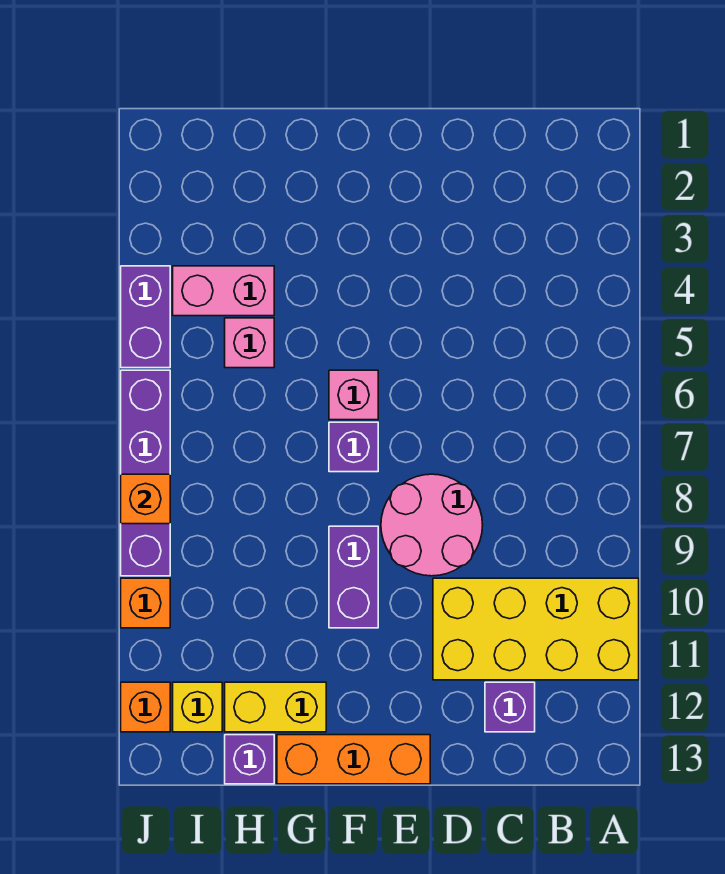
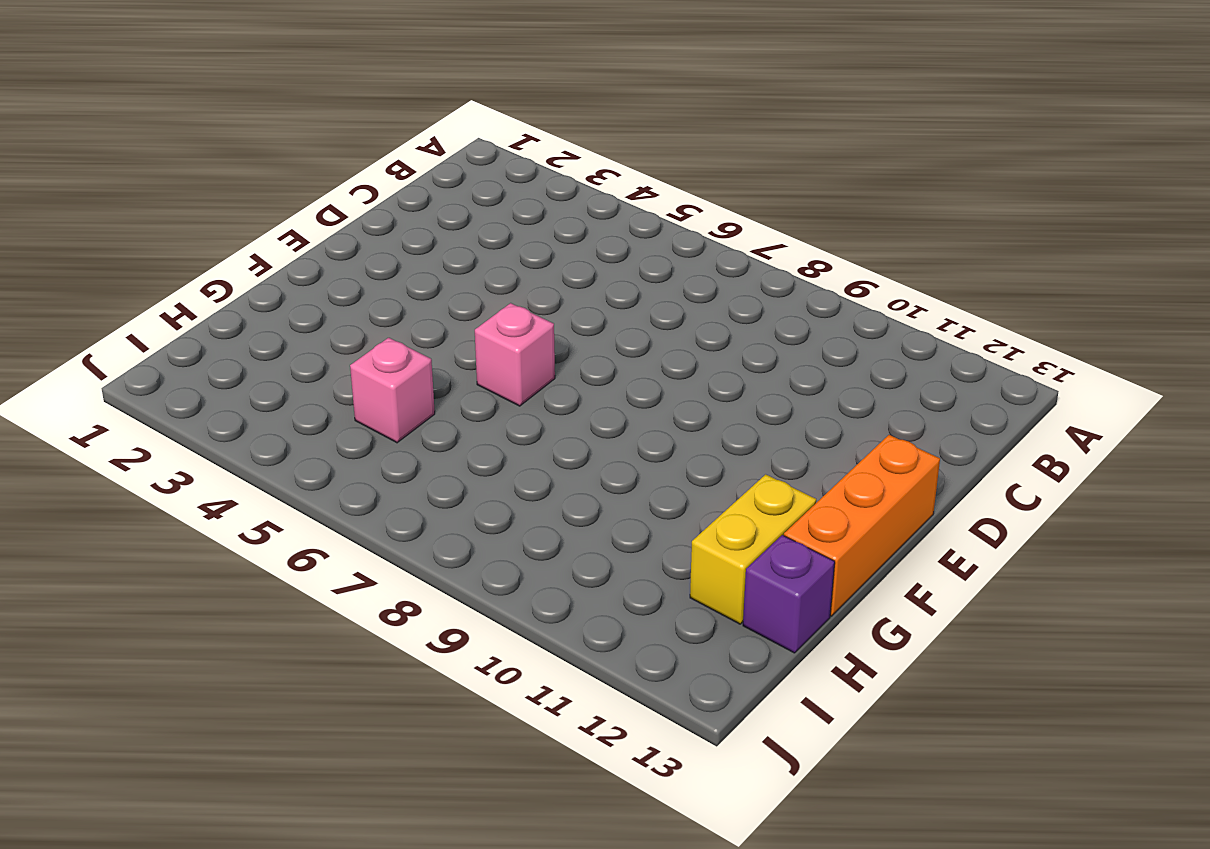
none -> yellow brick A10:D11 level 1
none -> purple brick C12 level 1
none -> pink round brick D8:E9 level 1

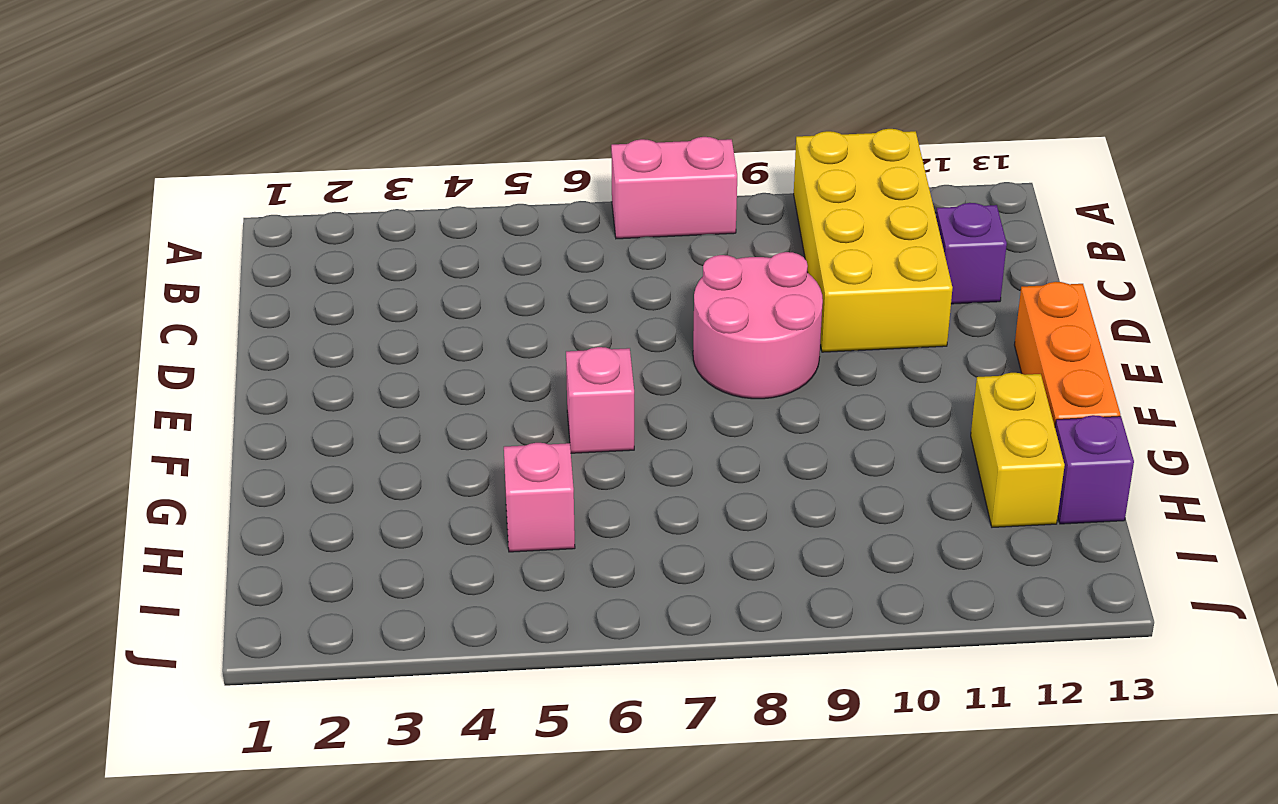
pink brick A7:A8 level 1 -> pink brick H4:I4 level 1
none -> purple brick F7 level 1
none -> purple brick F9:F10 level 1
none -> yellow brick I12 level 1

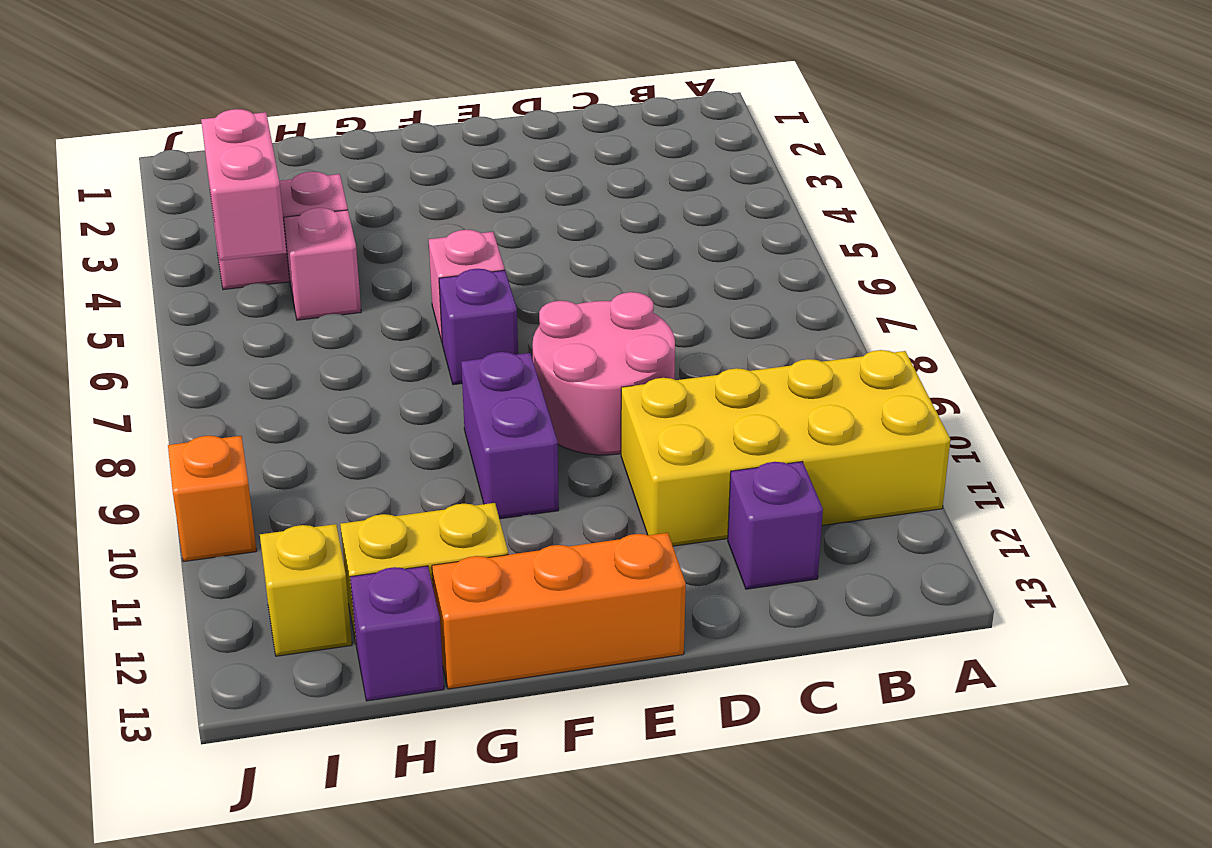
pink brick I4:I5 level 2 -> none
none -> purple brick J4:J5 level 1
none -> purple brick J6:J9 level 1
none -> orange brick J12 level 1

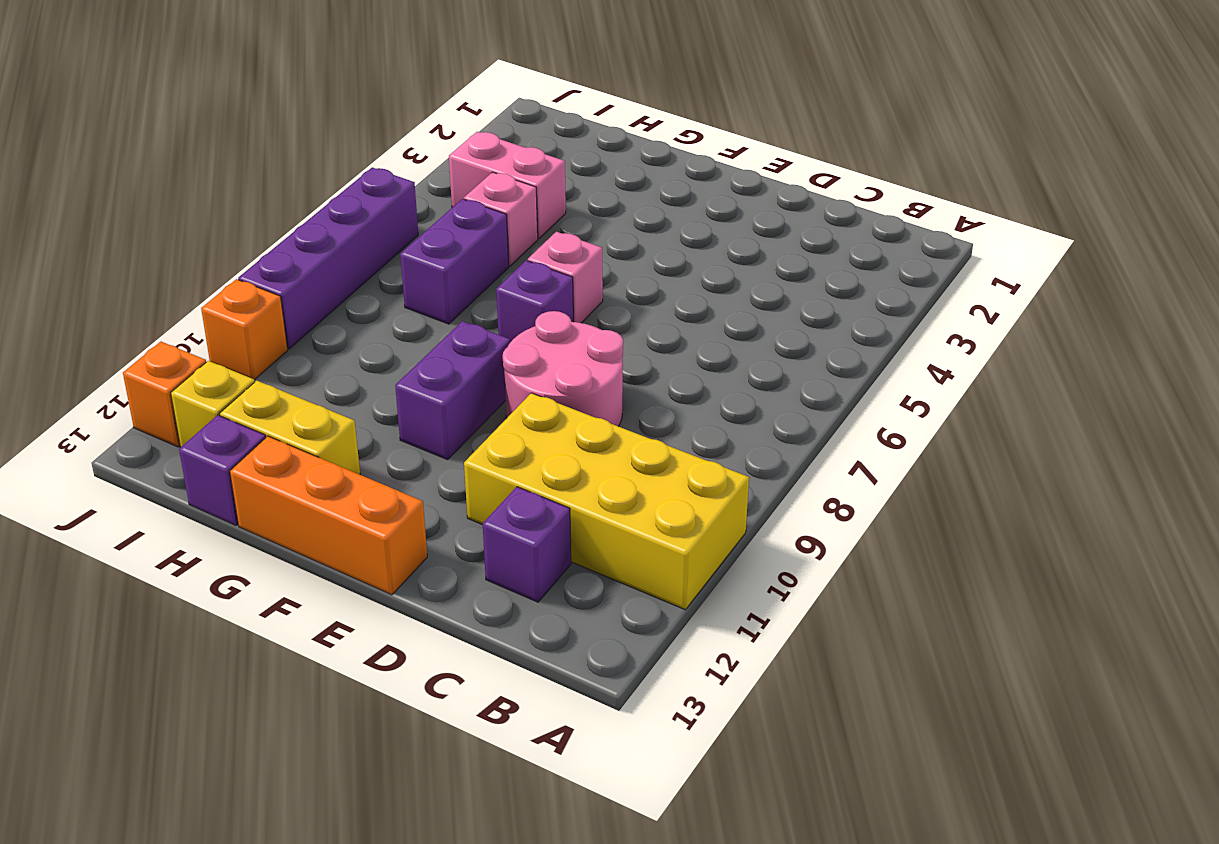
purple brick H6:H7 level 1 -> purple brick J4:J5 level 1
none -> orange brick J8 level 2

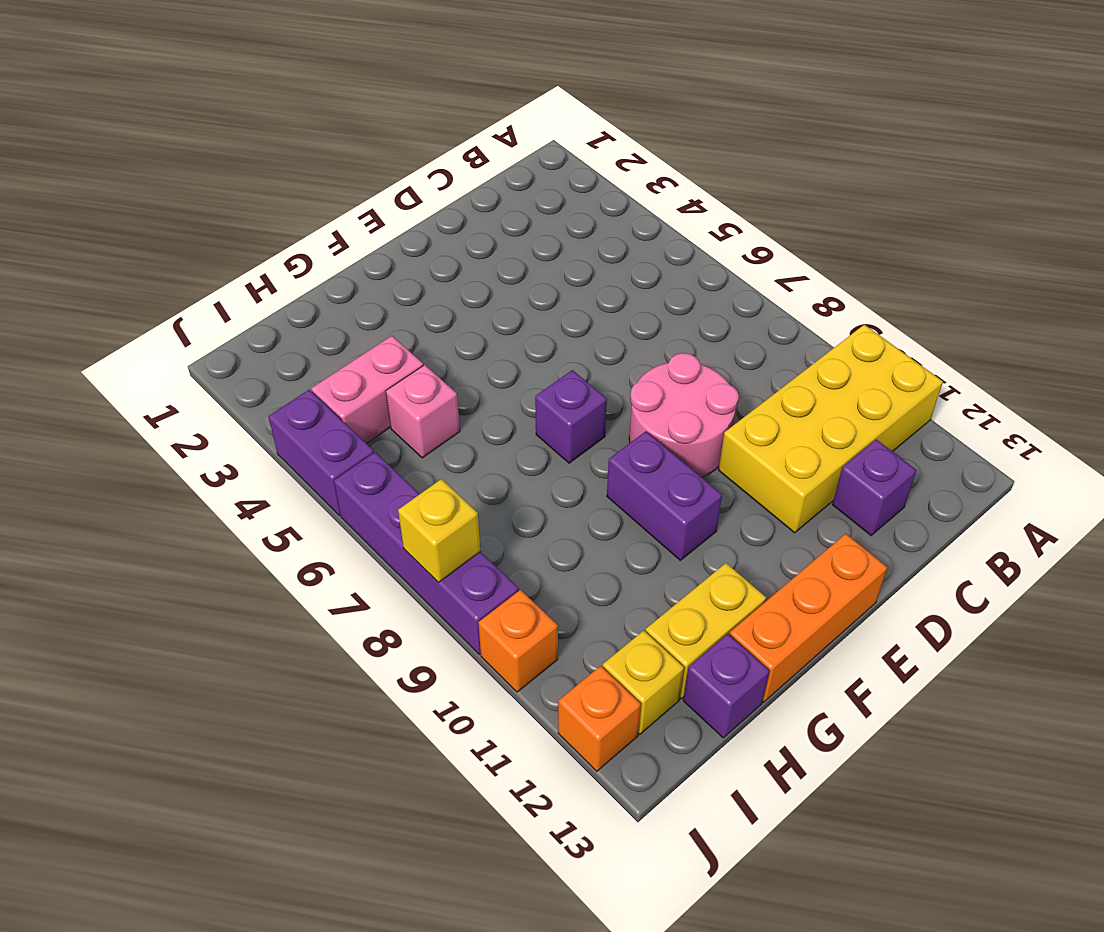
yellow brick J8 level 2 -> orange brick J8 level 2
none -> pink brick F6 level 1

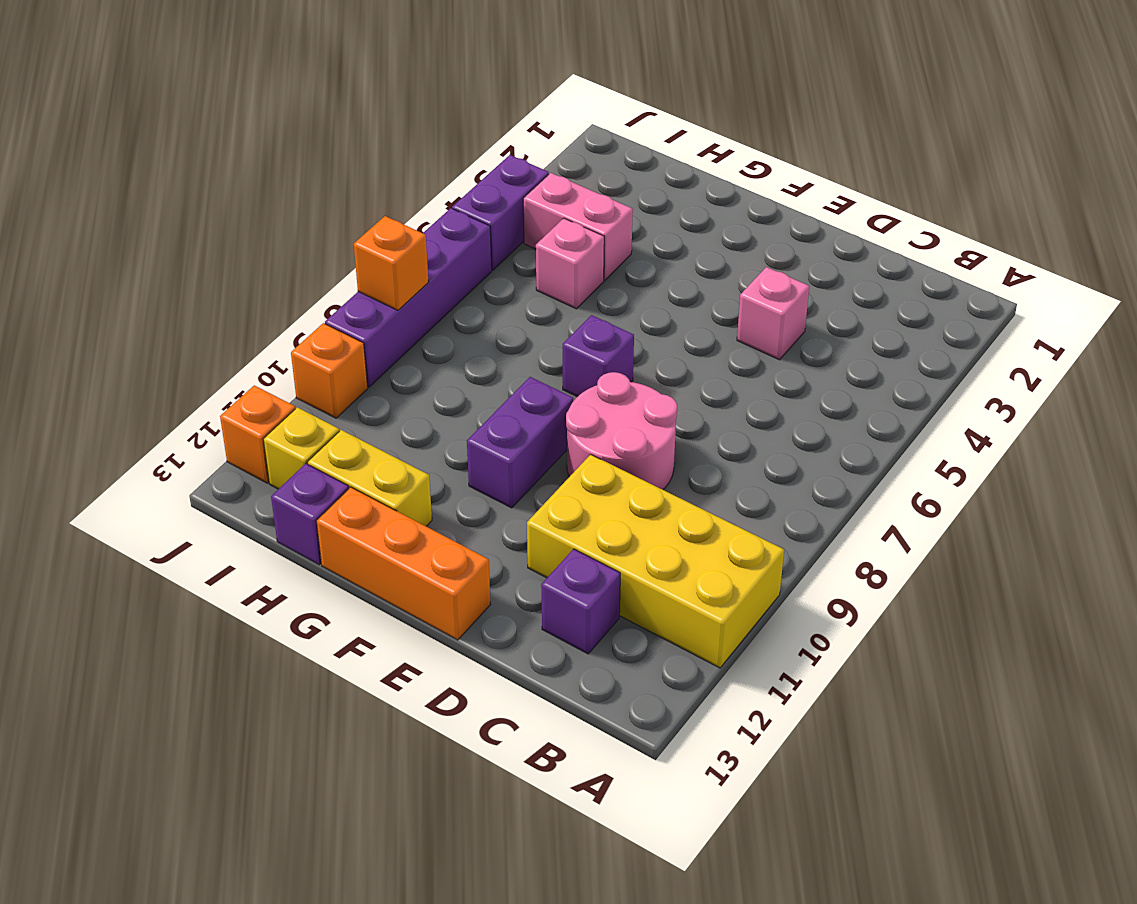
pink brick D4 level 1 -> pink brick F6 level 1

